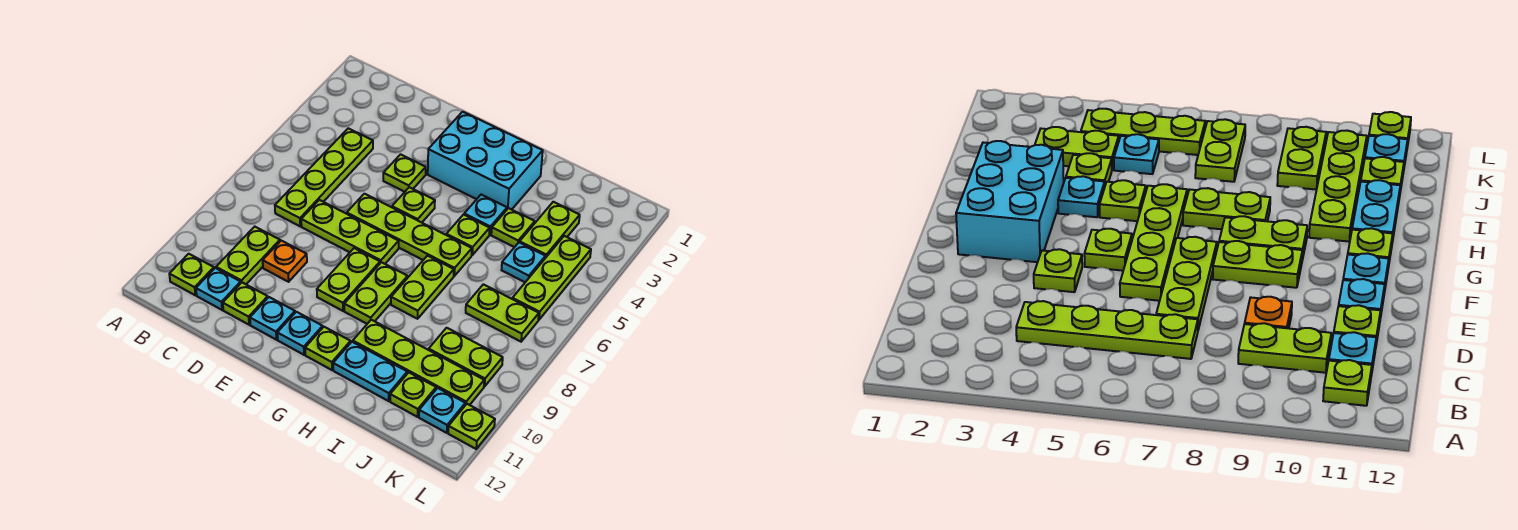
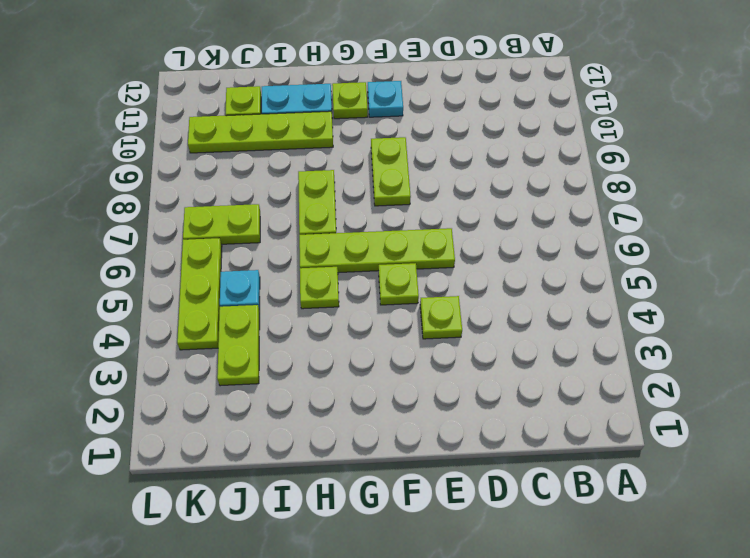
none -> lime plate B11 level 1
none -> lime plate C4:C7 level 1
none -> lime plate C9:C10 level 1
none -> cyan plate C11 level 1

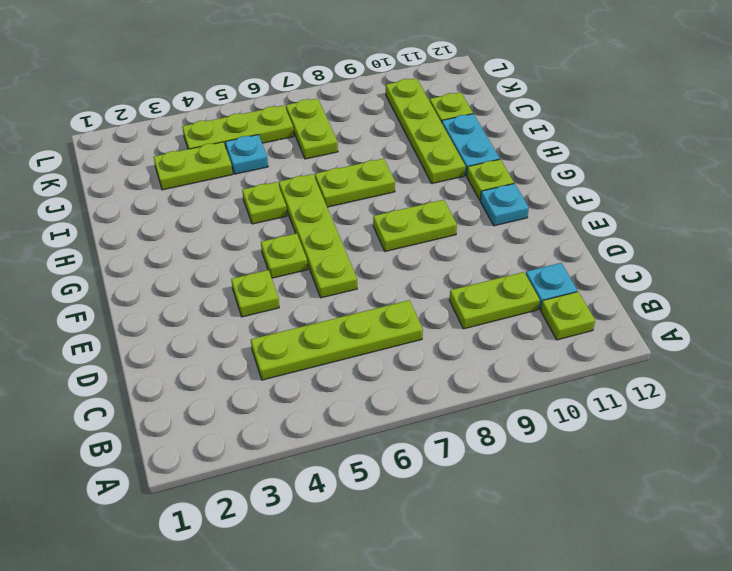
none -> lime plate D7:F7 level 1
none -> orange plate D9 level 1
none -> lime plate D11 level 1
none -> cyan plate E11 level 1

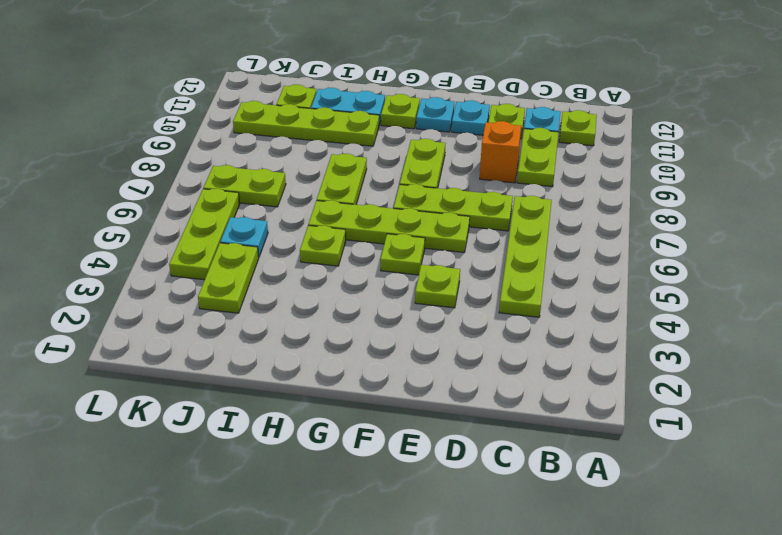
orange brick D9 level 1 -> orange plate D9 level 1
none -> cyan brick F2:H3 level 1
none -> lime plate G8:G9 level 1
none -> cyan plate H4 level 1
none -> lime plate I4 level 1

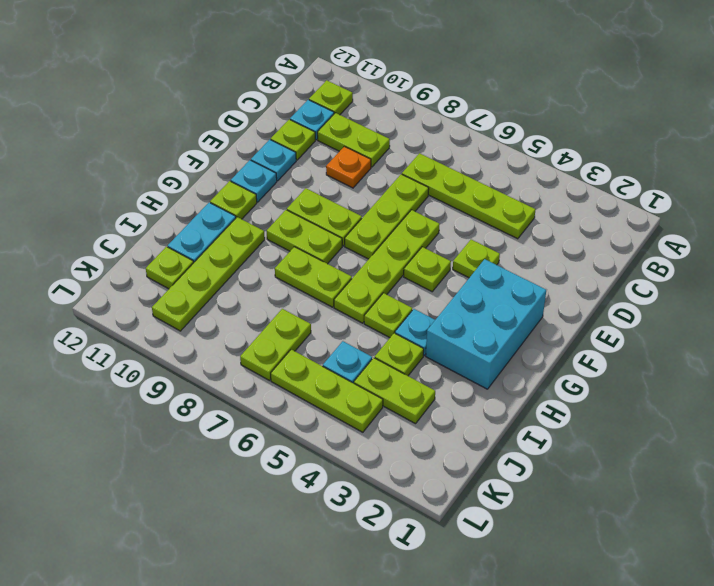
none -> lime plate J9:K9 level 1
none -> cyan plate K11 level 1
none -> lime plate L11 level 1

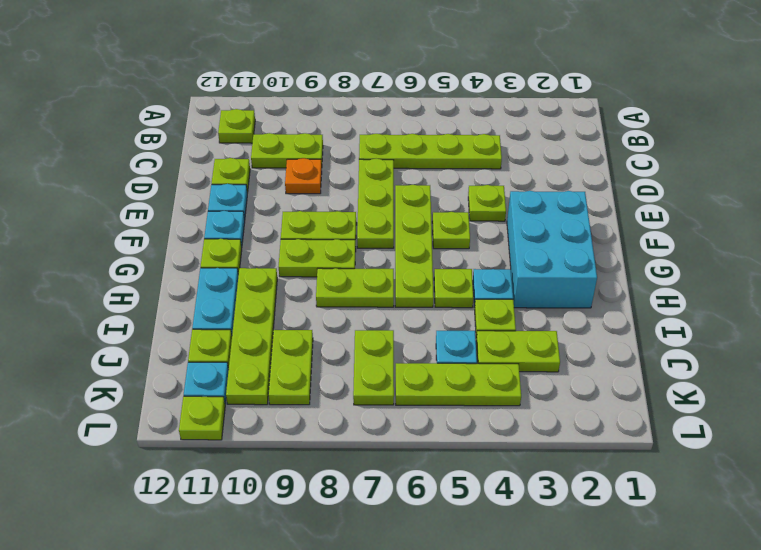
none -> cyan plate C11 level 1

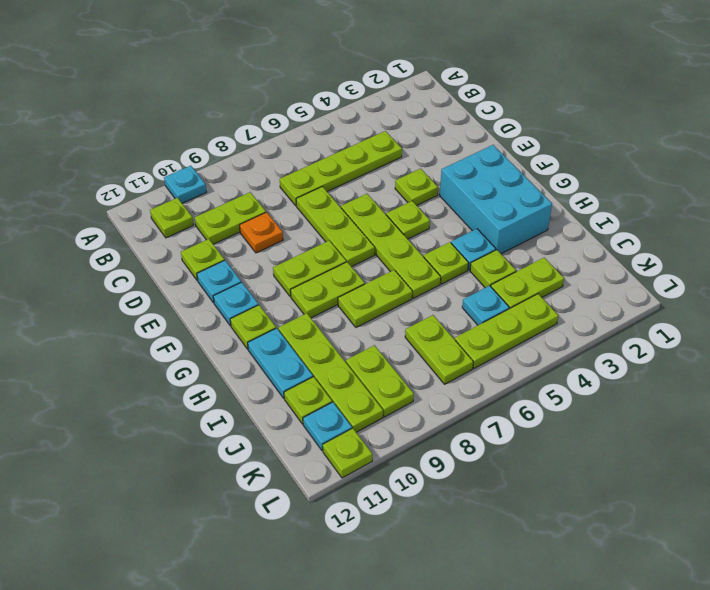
cyan plate A10 level 1 -> cyan plate C11 level 1

